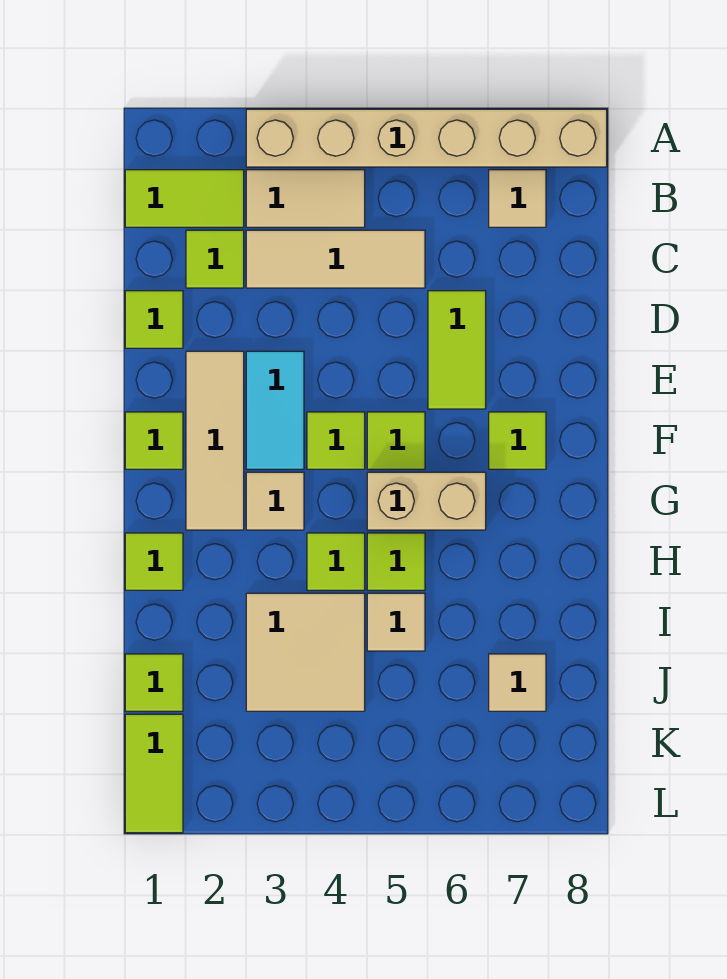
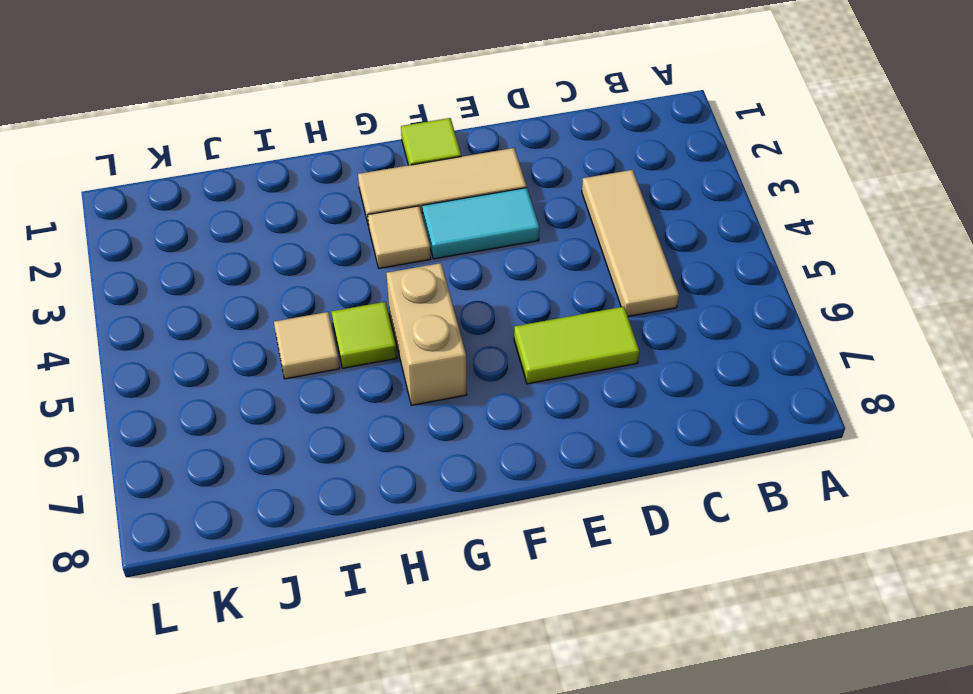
none -> tan brick A3:A8 level 1
none -> lime tile B1:B2 level 1
none -> tan tile B3:B4 level 1

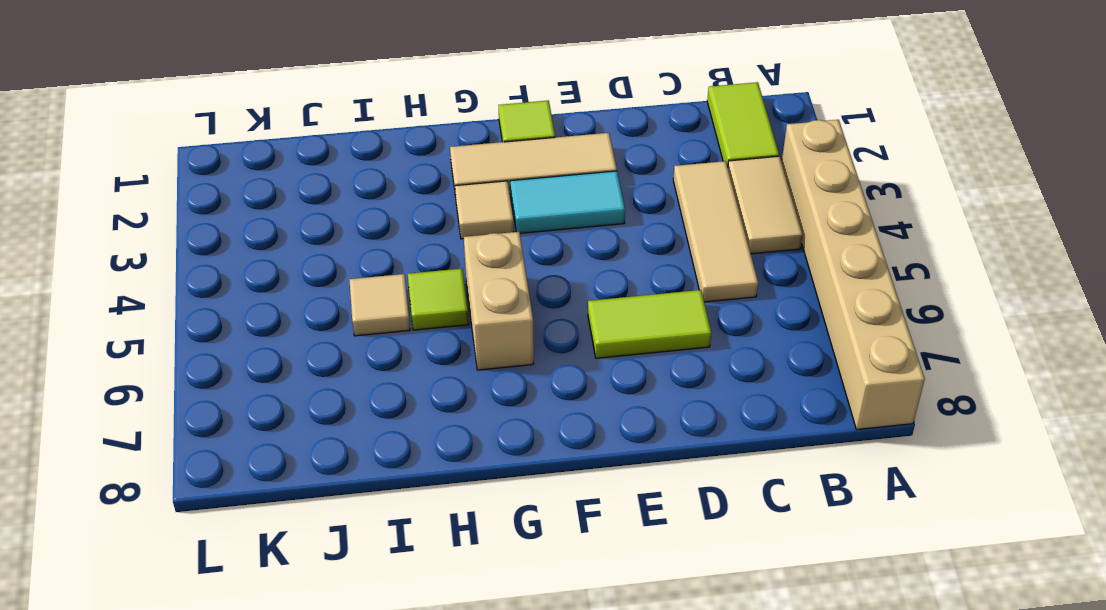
none -> tan tile B7 level 1
none -> lime tile C2 level 1
none -> lime tile D1 level 1

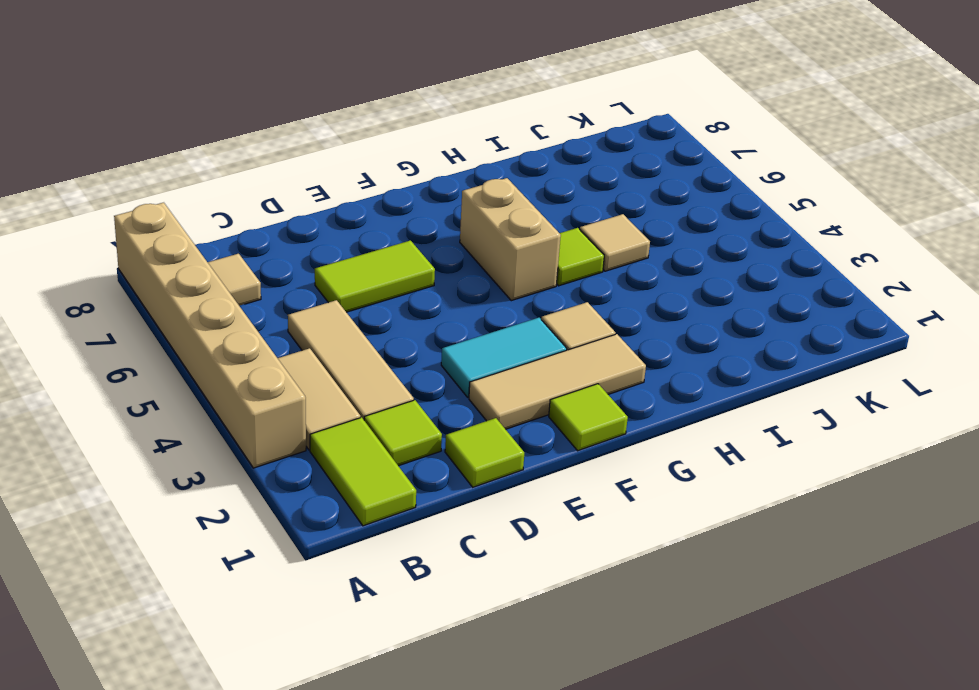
none -> lime tile F4 level 1
none -> lime tile F5 level 1
none -> lime tile F7 level 1

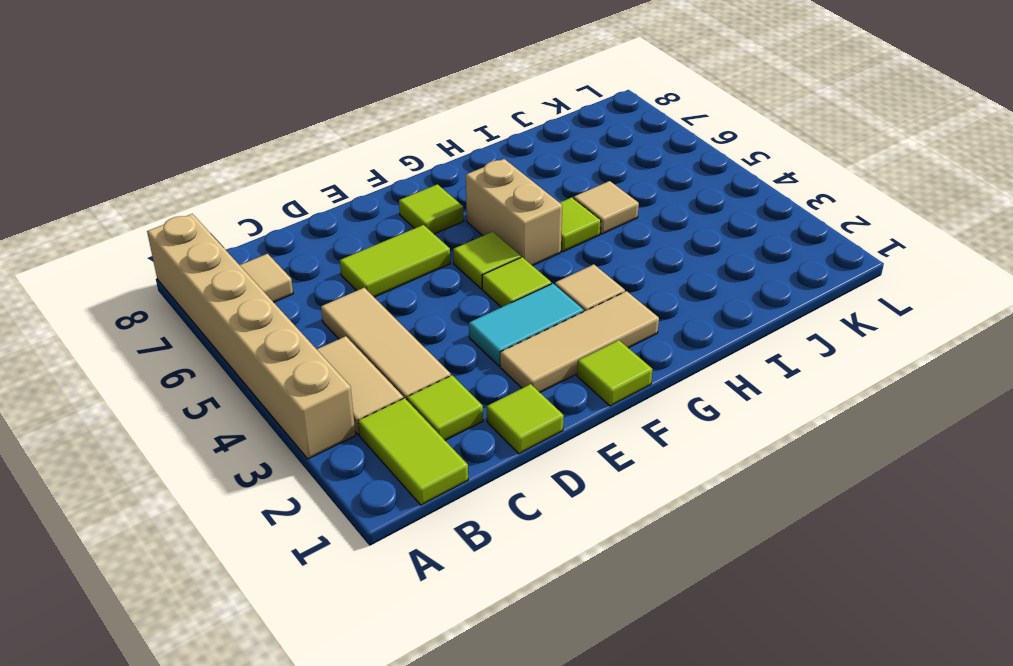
none -> lime tile H1 level 1
none -> lime tile H4 level 1
none -> tan tile I3:J4 level 1

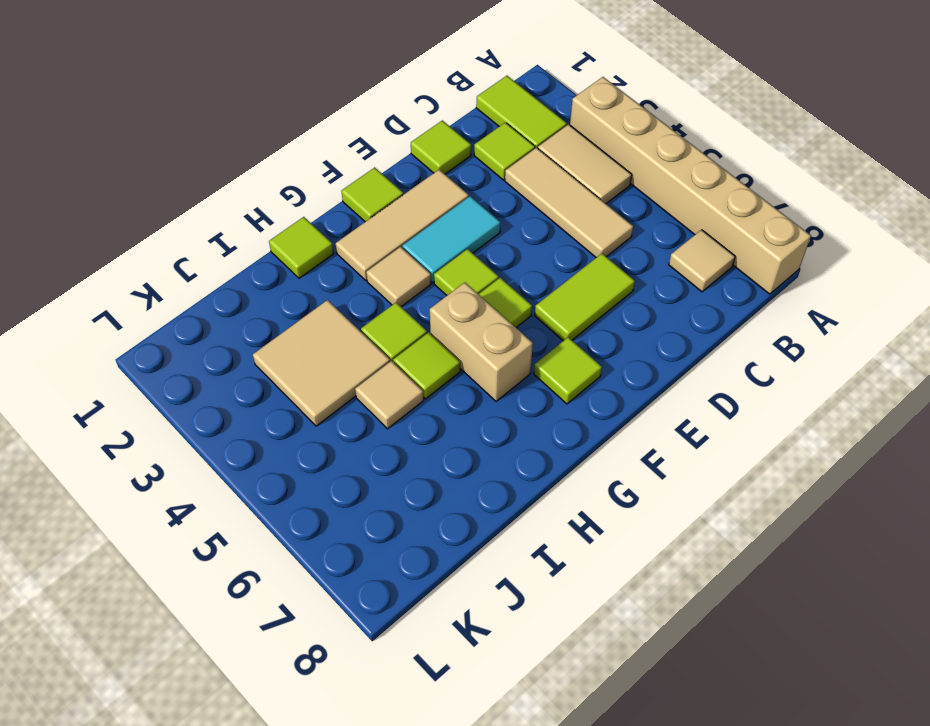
none -> lime tile J1 level 1
none -> tan tile J7 level 1
none -> lime tile K1:L1 level 1

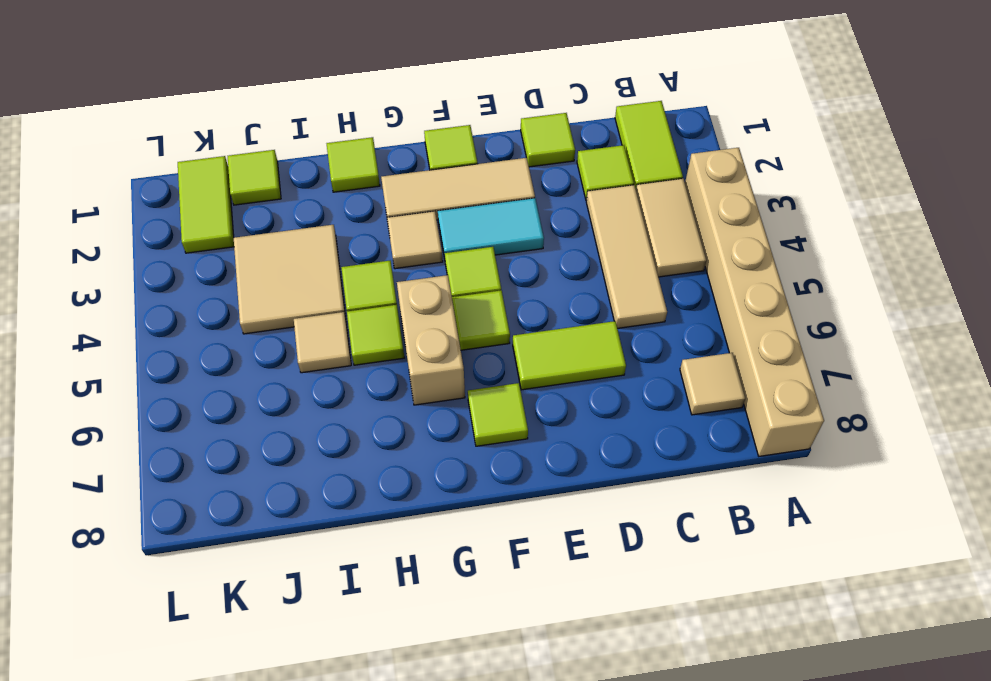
lime tile K1:K2 level 1 -> lime tile K1:L1 level 1
none -> tan tile J7 level 1

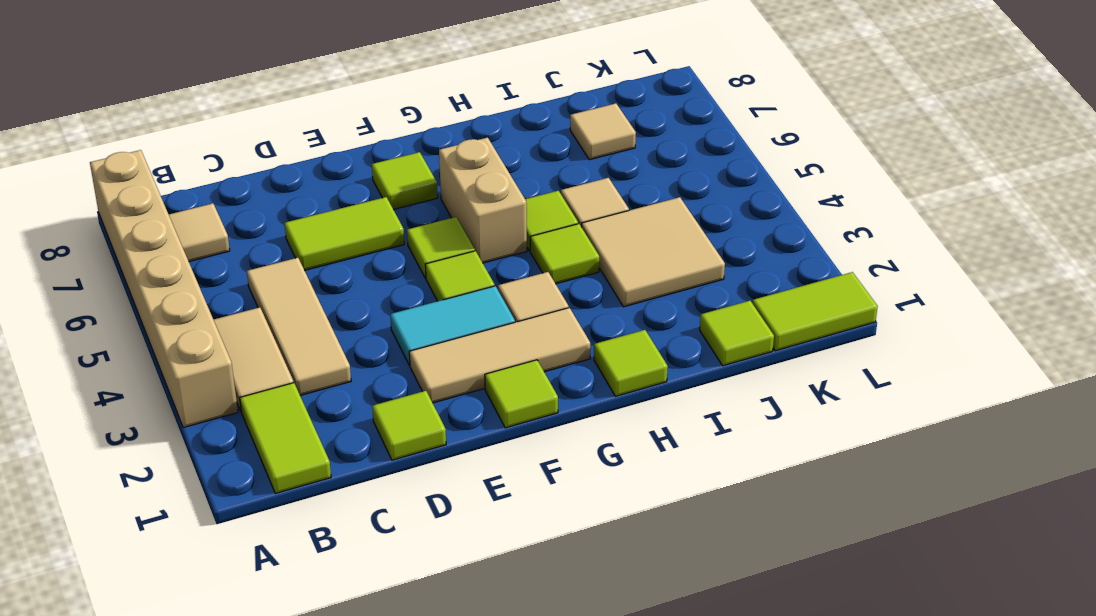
none -> lime tile C2 level 1

